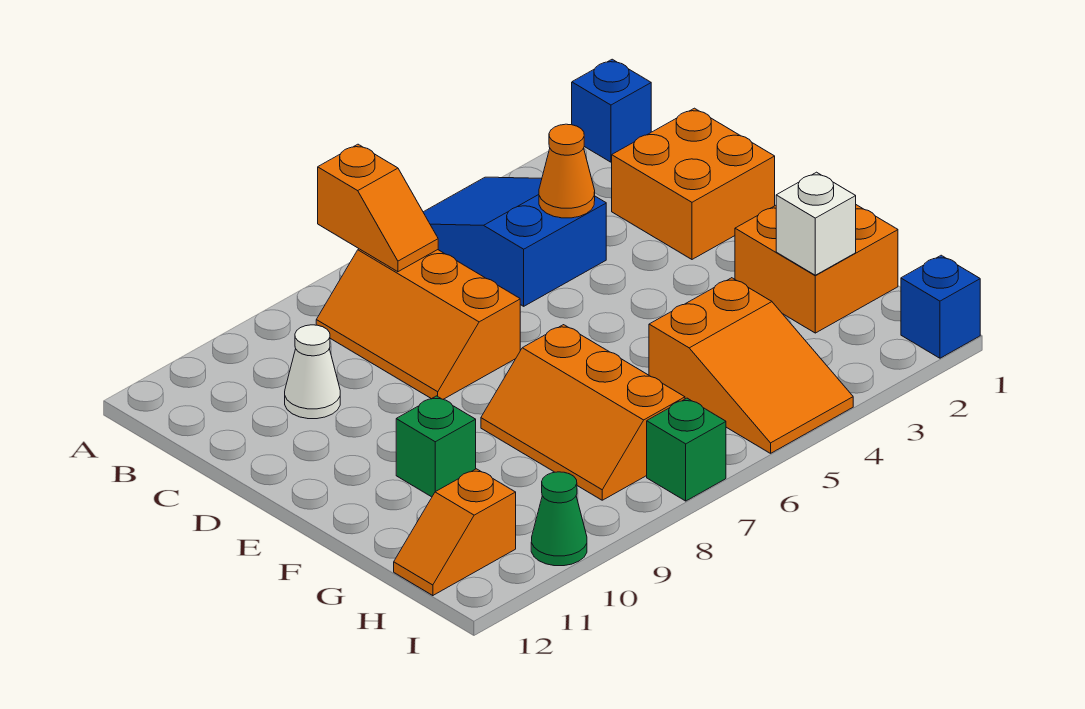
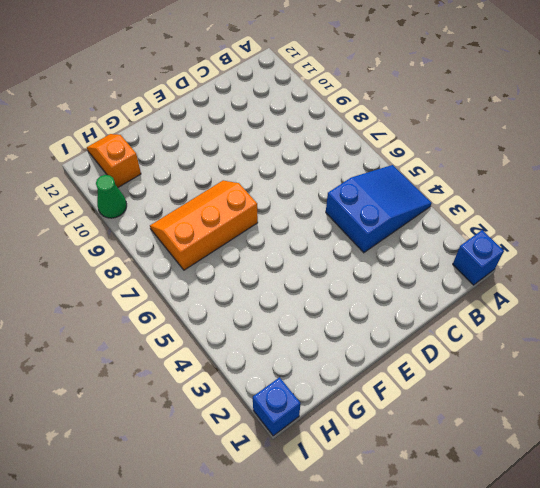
none -> orange slope B7:D8 level 1 top 7
none -> orange brick C1:D2 level 1
none -> white cone C10 level 1

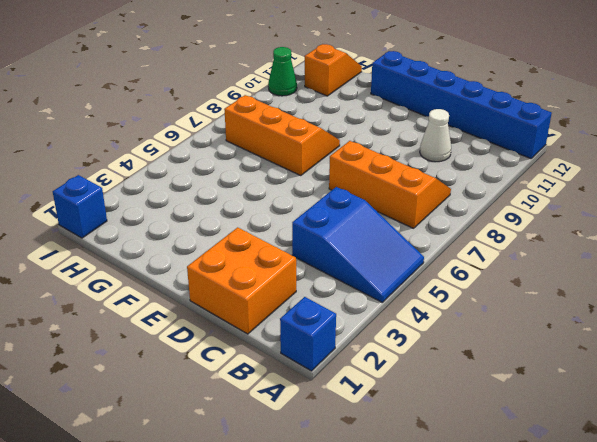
blue brick A12:F12 level 1 -> none
none -> orange brick F1:G2 level 1
none -> green brick F10 level 1
none -> orange slope G4:I5 level 1 top G

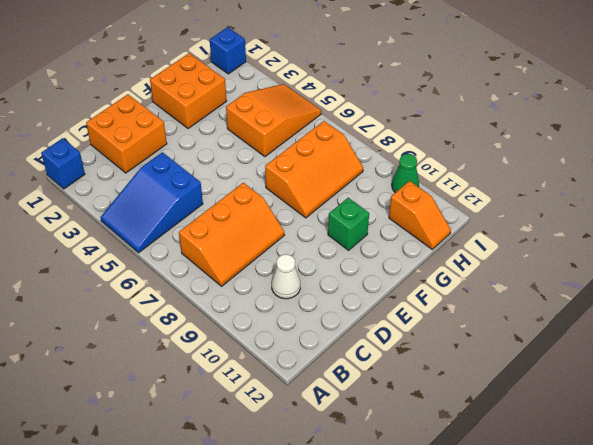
none -> green brick I7 level 1
none -> orange slope A7:B7 level 2 top A
none -> orange cone C4 level 2

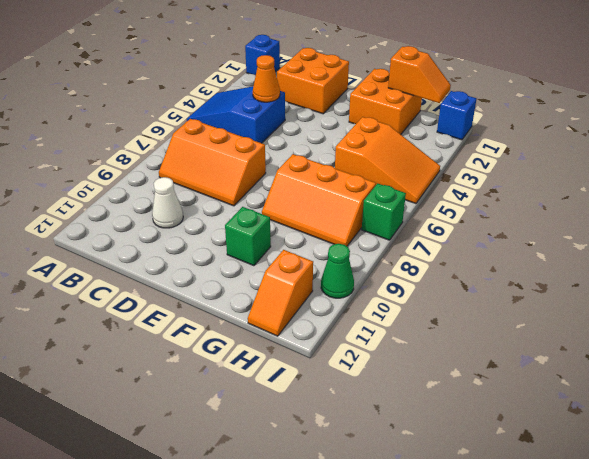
orange slope G1:H1 level 2 top G -> orange slope A7:B7 level 2 top A
none -> white brick G2 level 2

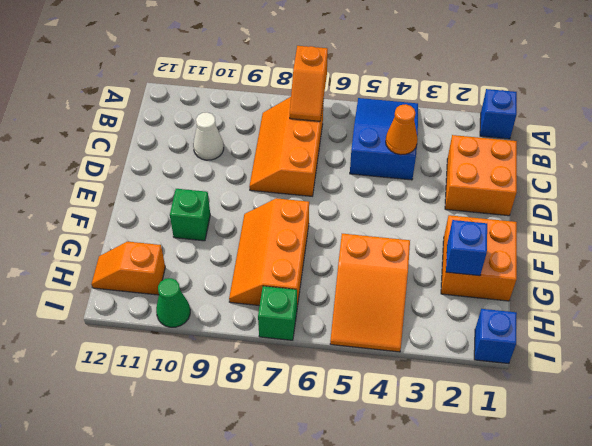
blue brick G2 level 2 -> white brick G2 level 2

